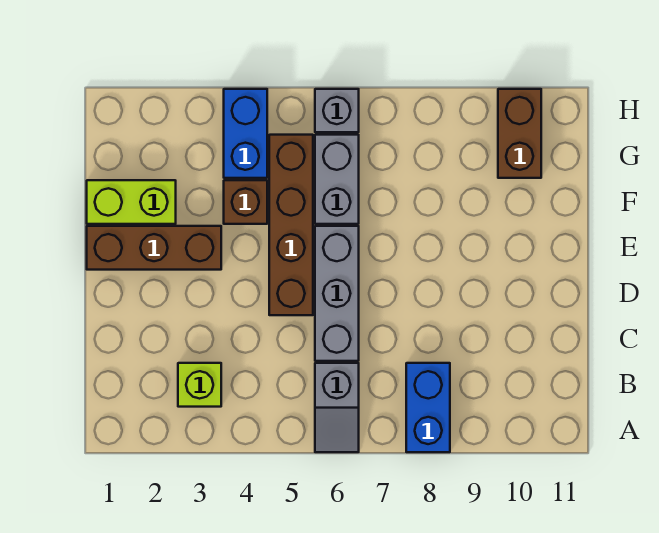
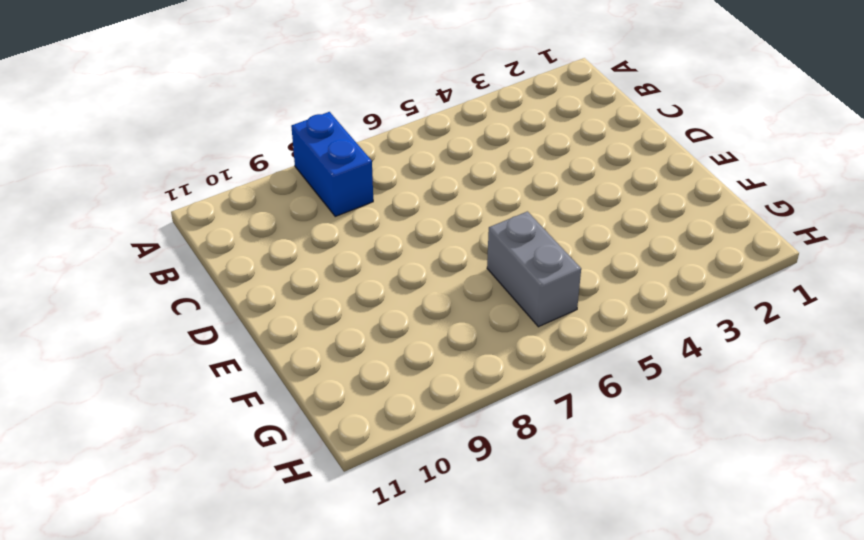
none -> grey slope A6:B6 level 1 top B
none -> lime brick B3 level 1
none -> grey brick C6:E6 level 1

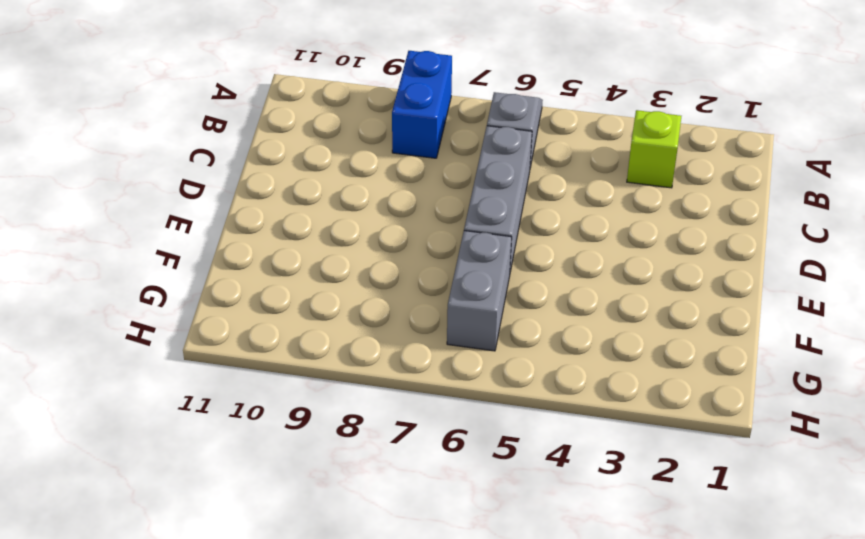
none -> brown brick D5:G5 level 1
none -> brown brick E1:E3 level 1
none -> lime brick F1:F2 level 1

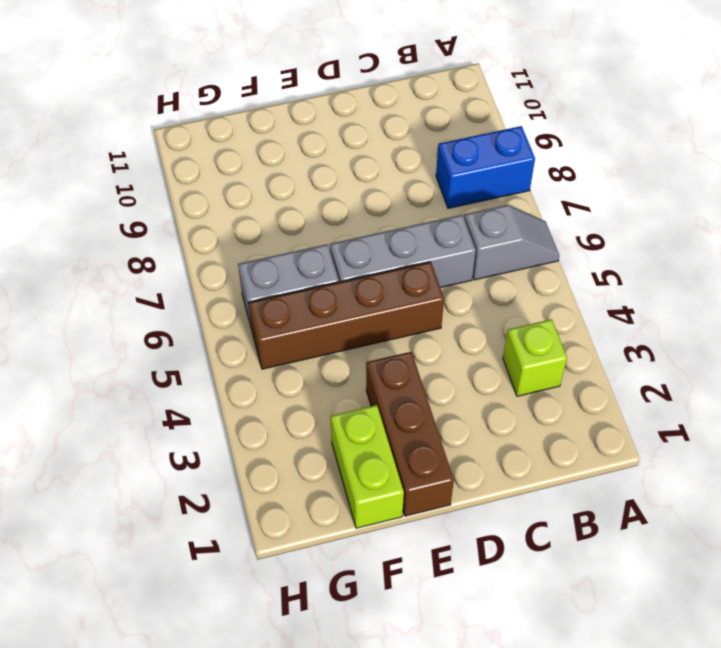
none -> brown brick F4 level 1
none -> blue brick G4:H4 level 1
none -> brown brick G10:H10 level 1

